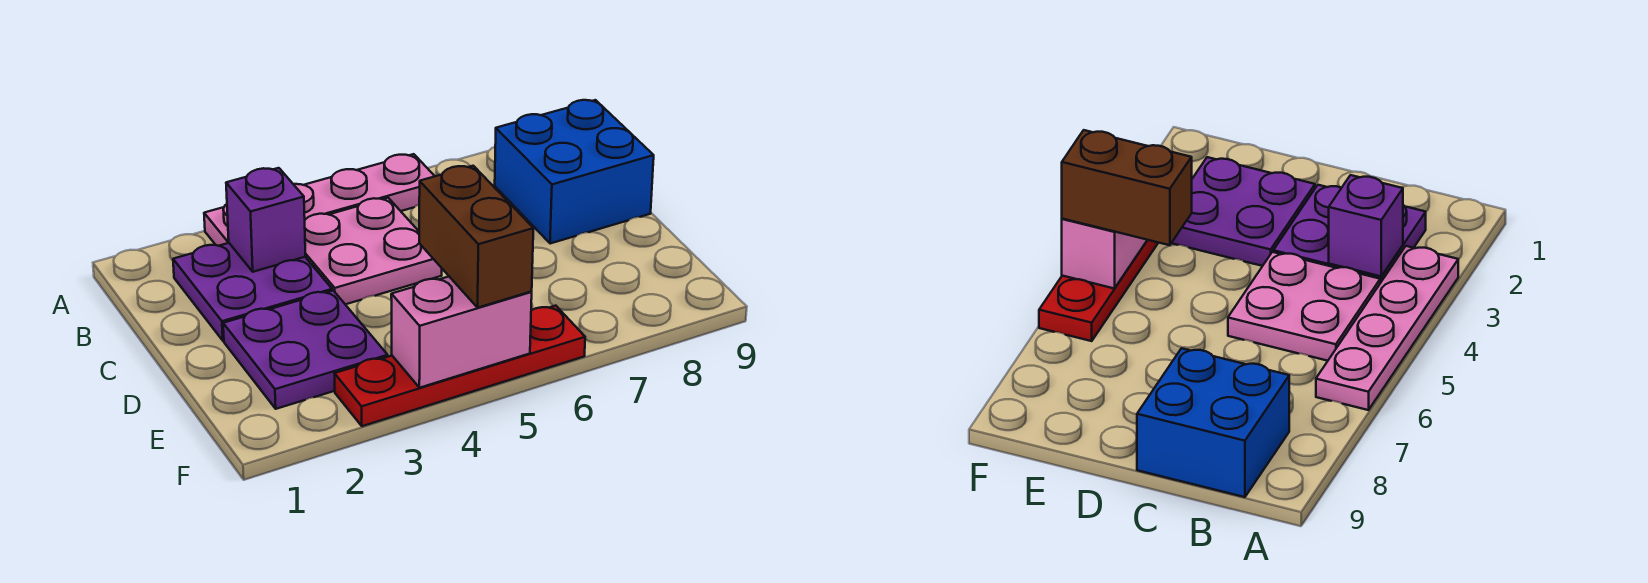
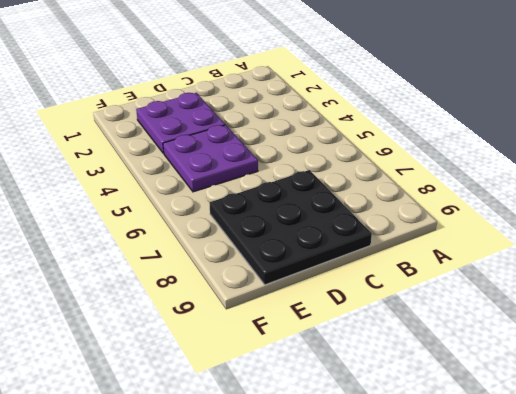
black plate C7:E9 level 1 -> blue brick B8:C9 level 1
purple plate D4:E5 level 1 -> purple plate B2:C3 level 1
none -> pink plate A3:A6 level 1
none -> pink plate B4:C5 level 1

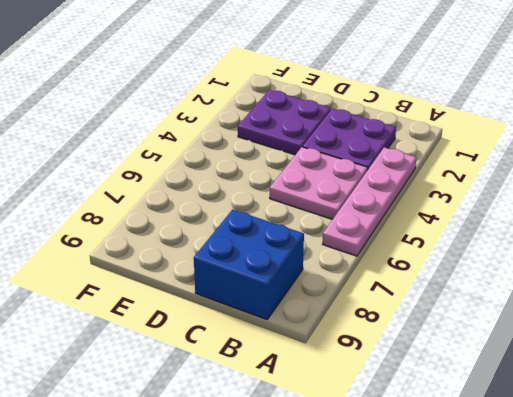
none -> red plate F3:F6 level 1
none -> purple brick B3 level 2

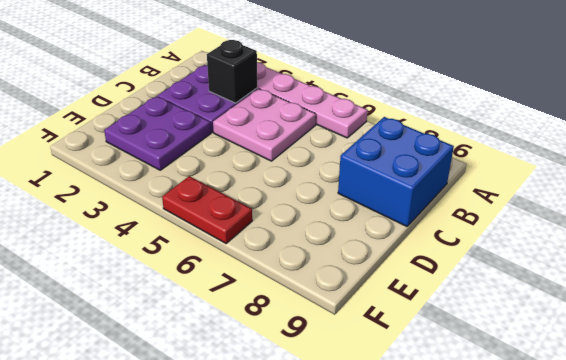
black brick B3 level 2 -> purple brick B3 level 2
red plate F5:F6 level 1 -> red plate F3:F6 level 1
none -> pink brick F4:F5 level 2
none -> brown brick E5:F5 level 3

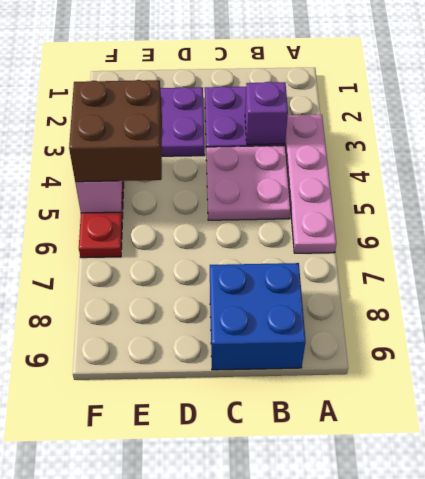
brown brick E4:F5 level 3 -> brown brick E5:F5 level 3

